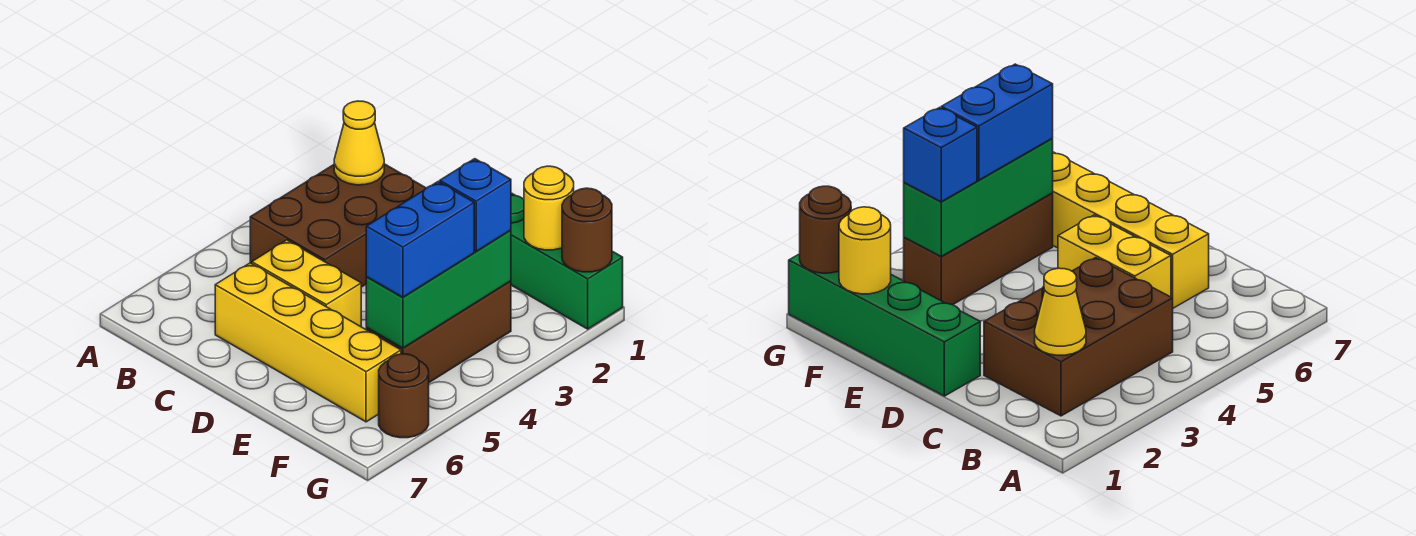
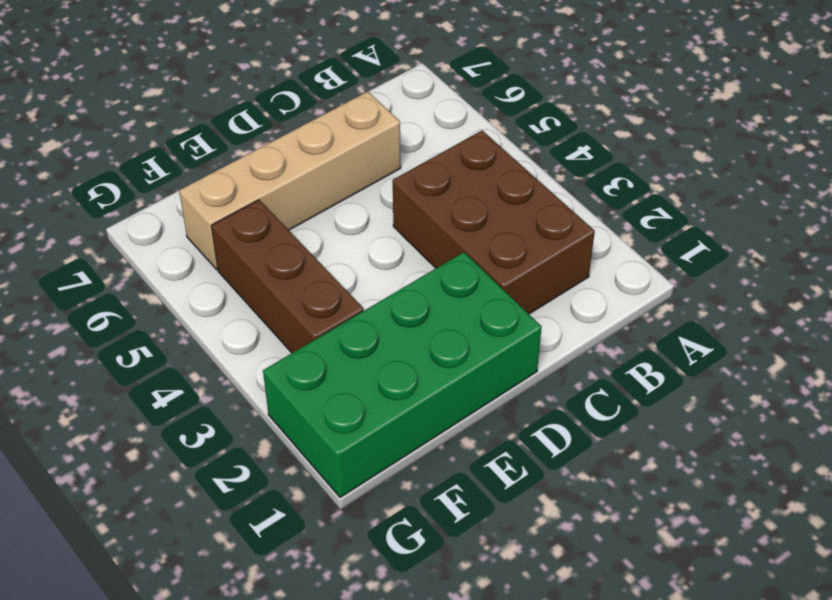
tan brick C6:F6 level 1 -> yellow brick C6:F6 level 1
green brick D1:G2 level 1 -> green brick D1:G1 level 1
none -> yellow brick C5:D5 level 1
none -> brown round brick G6 level 1
none -> yellow cone B2 level 2

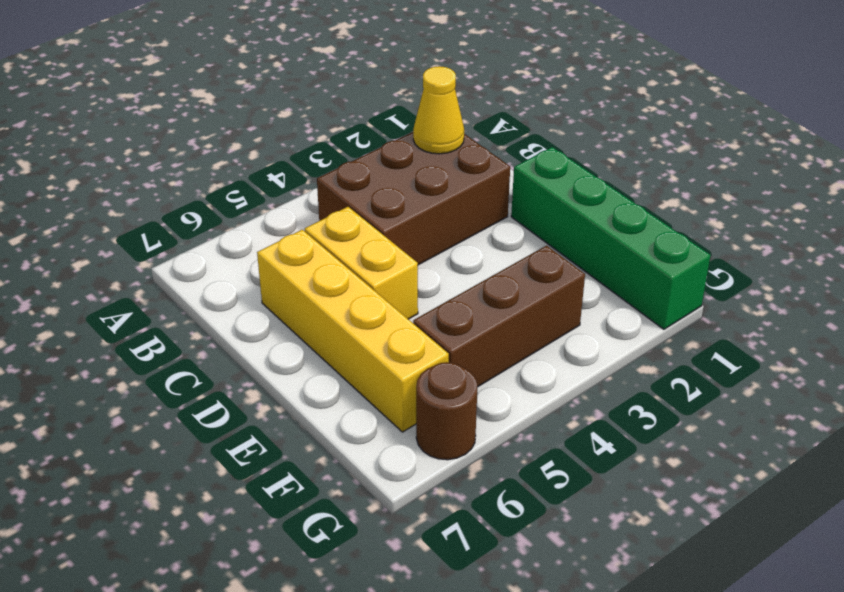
none -> yellow round brick F1 level 2
none -> green brick F3:F5 level 2
none -> brown round brick G1 level 2

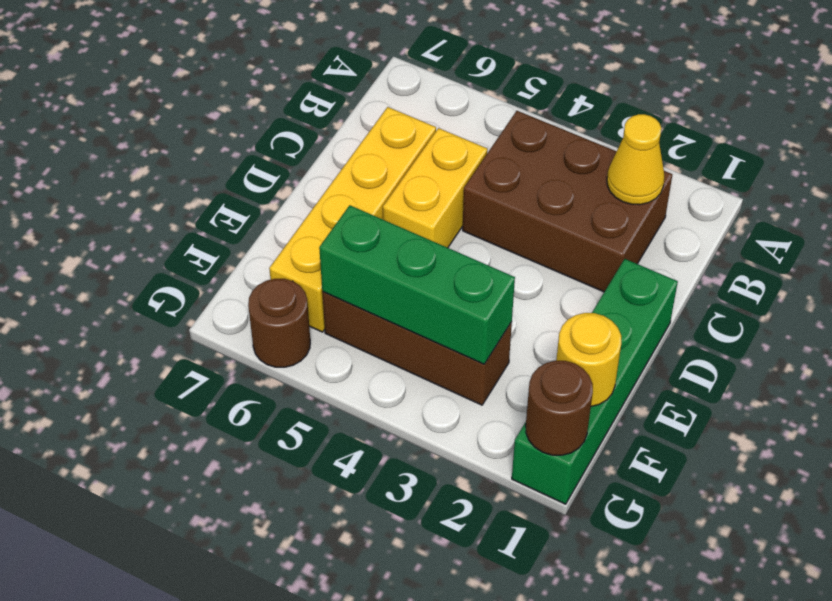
none -> blue brick F3 level 3
none -> blue brick F4:F5 level 3

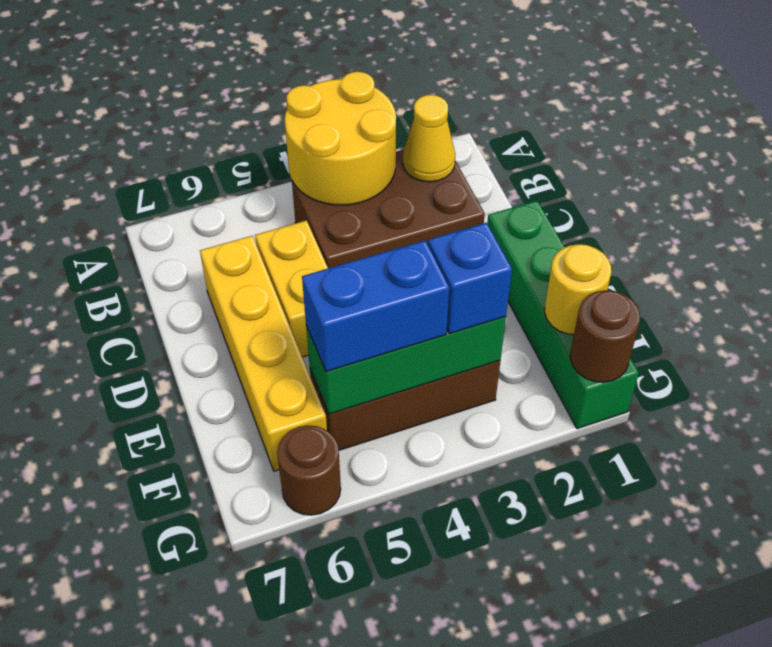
yellow round brick A3:B4 level 2 -> none

